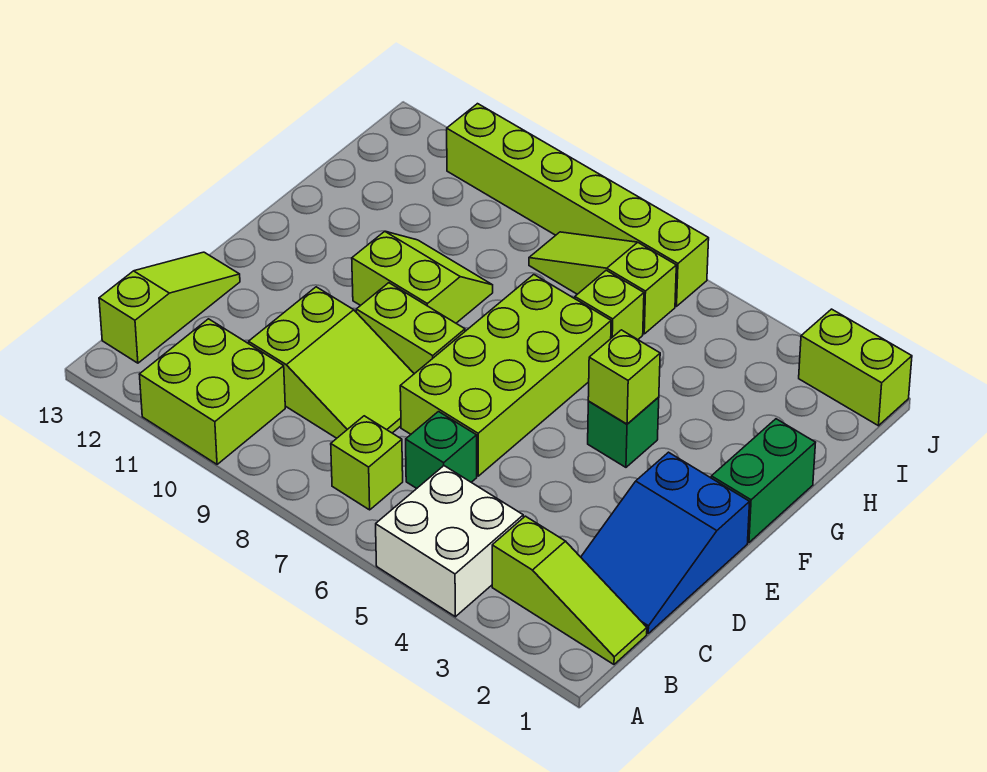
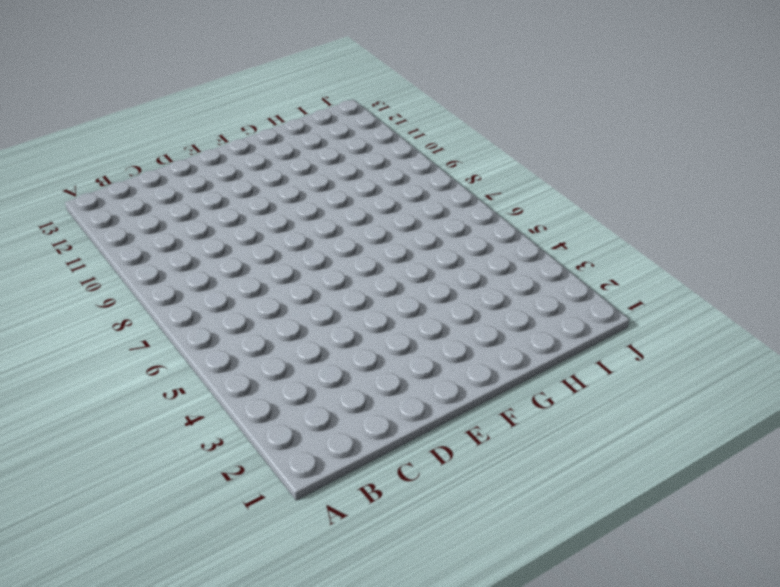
none -> white brick A4:B5 level 1
none -> lime brick A10:B11 level 1
none -> lime slope B1:B3 level 1 top 3

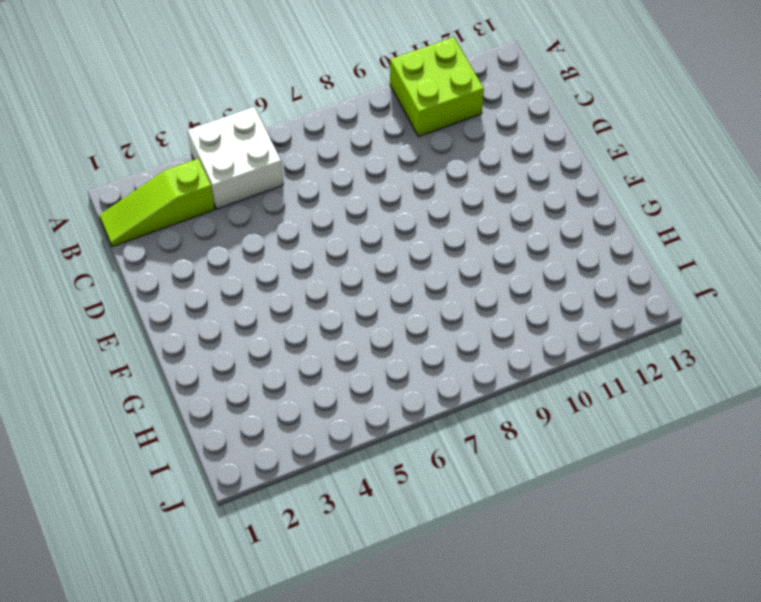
none -> lime brick B7 level 1
none -> lime slope B13:D13 level 1 top B
none -> blue slope C1:E2 level 1 top E

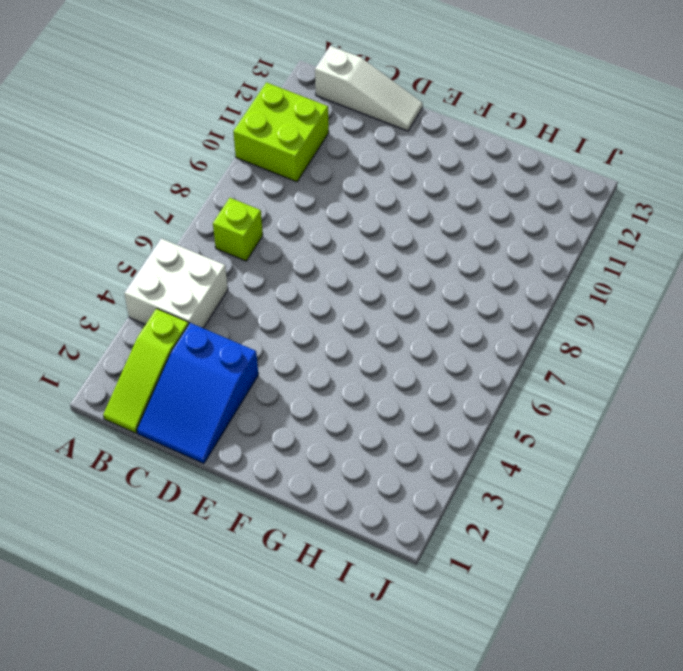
white slope B13:D13 level 1 top B -> lime slope B13:D13 level 1 top B
blue slope C1:D3 level 1 top 3 -> blue slope C1:E2 level 1 top E
none -> green brick C6 level 1
none -> lime slope C8:D10 level 1 top 10
none -> lime brick D6:G7 level 1

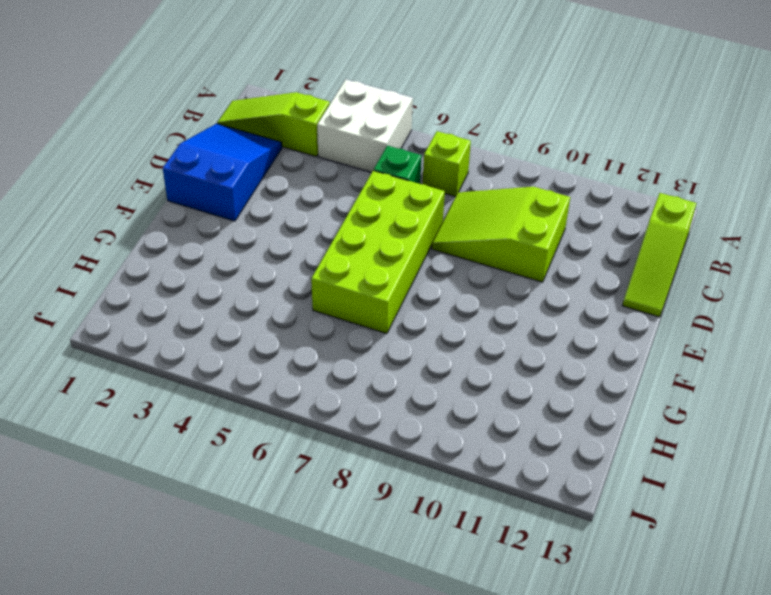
none -> lime brick A10:B11 level 1
none -> lime brick E8:E9 level 1
none -> green brick F1:G1 level 1

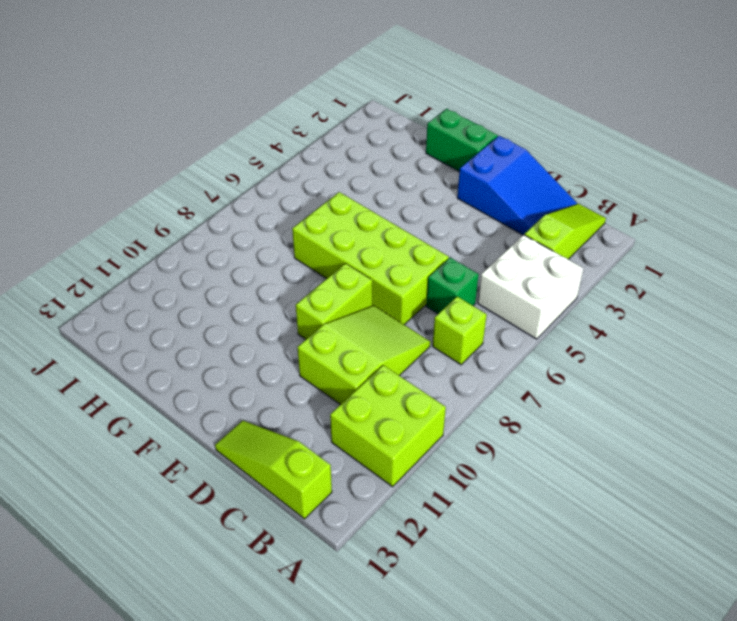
none -> green brick F4 level 1
none -> lime slope F9:G10 level 1 top F
none -> lime brick H6 level 1

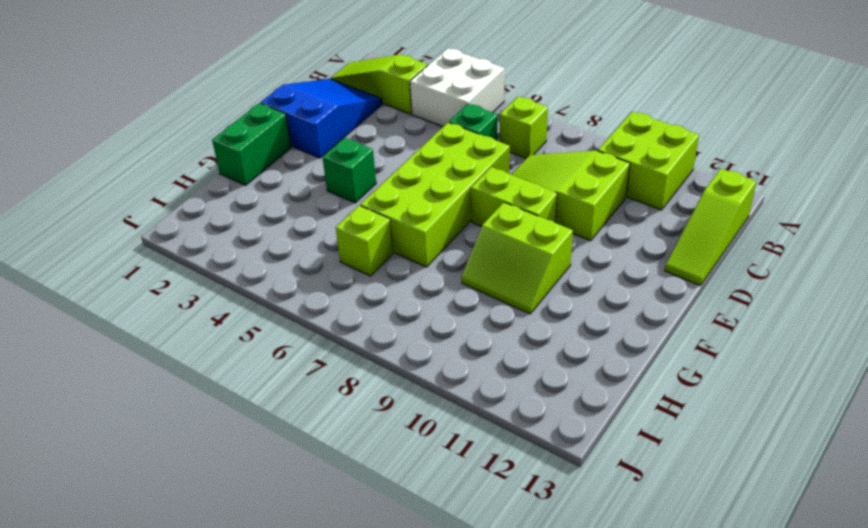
none -> lime slope I6:I8 level 1 top 6
none -> lime brick J1:J2 level 1
none -> lime brick J6:J11 level 1

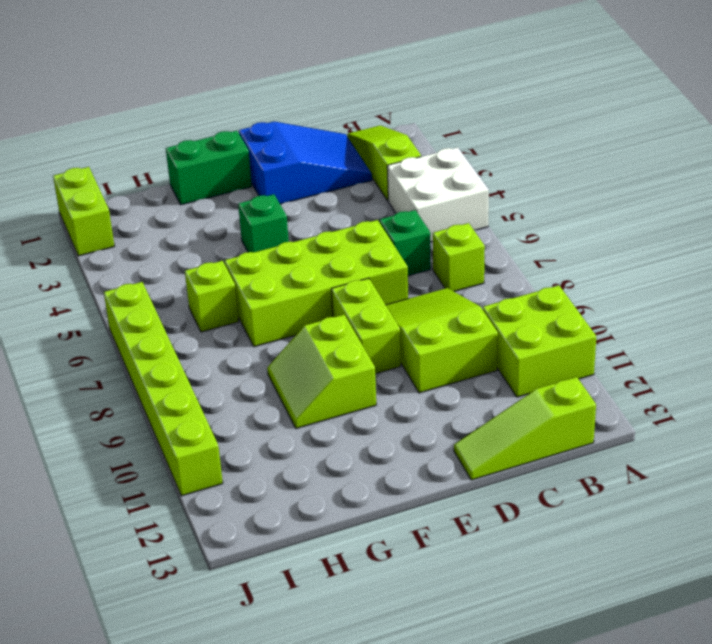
none -> lime slope I6:I8 level 1 top 6
none -> lime brick F4 level 2

